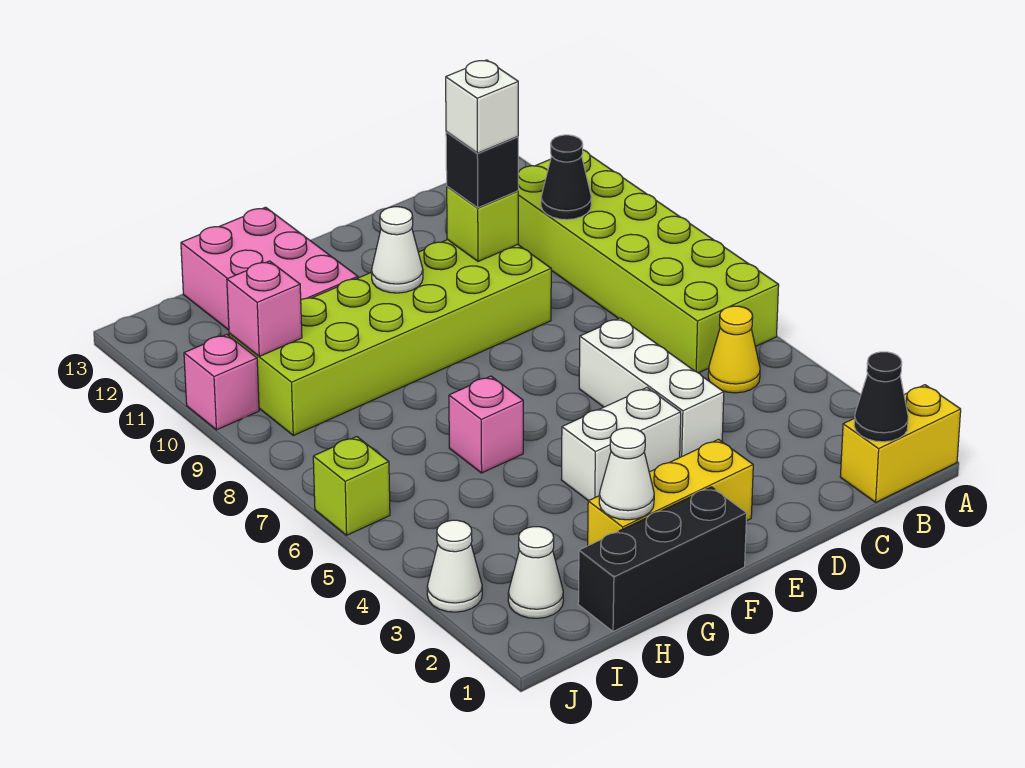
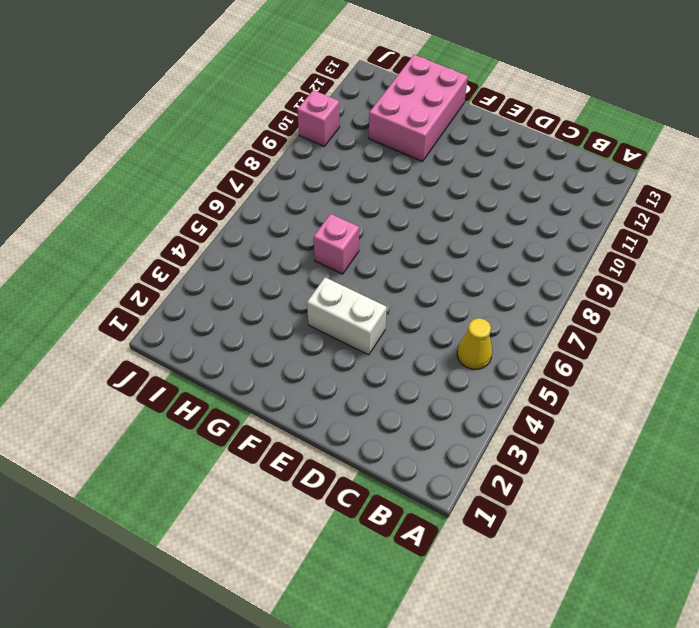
none -> yellow brick A1:B1 level 1
none -> lime brick A6:B11 level 1
none -> white brick D4:D6 level 1

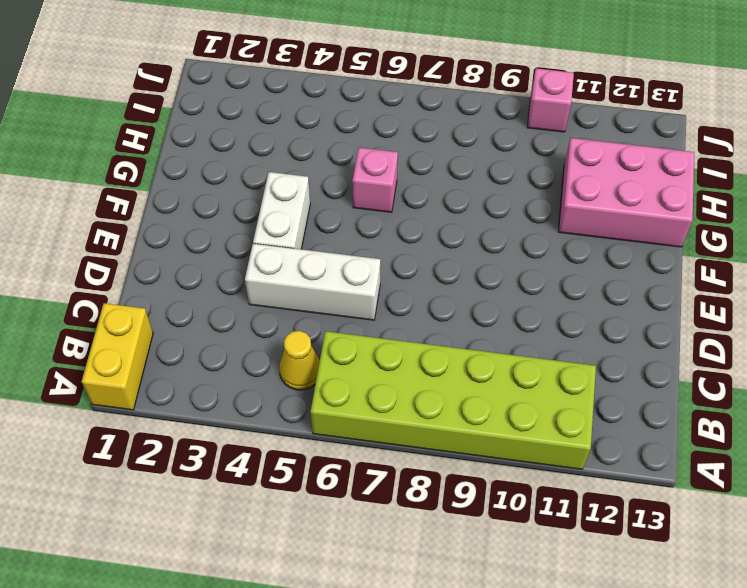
none -> lime brick D9:I10 level 1
none -> yellow brick E2:G2 level 1
none -> black brick F1:H1 level 1

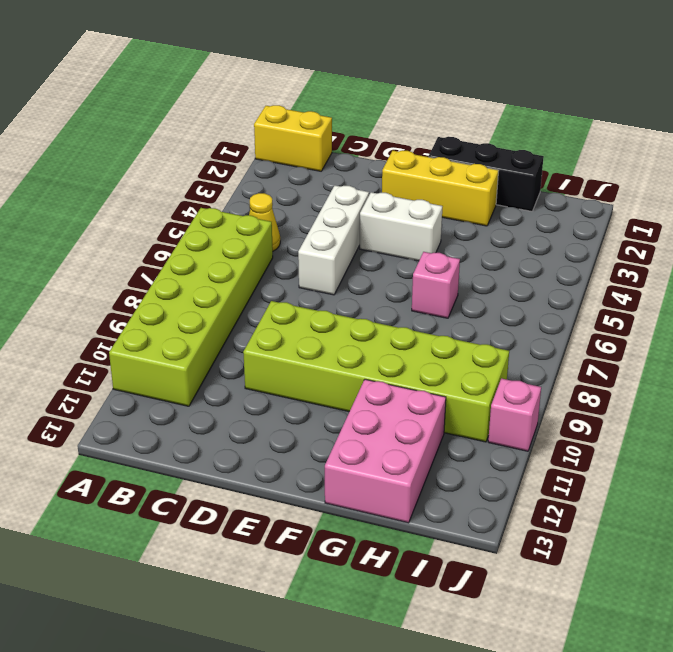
none -> white cone I2 level 1
none -> white cone J3 level 1
none -> lime brick J6 level 1

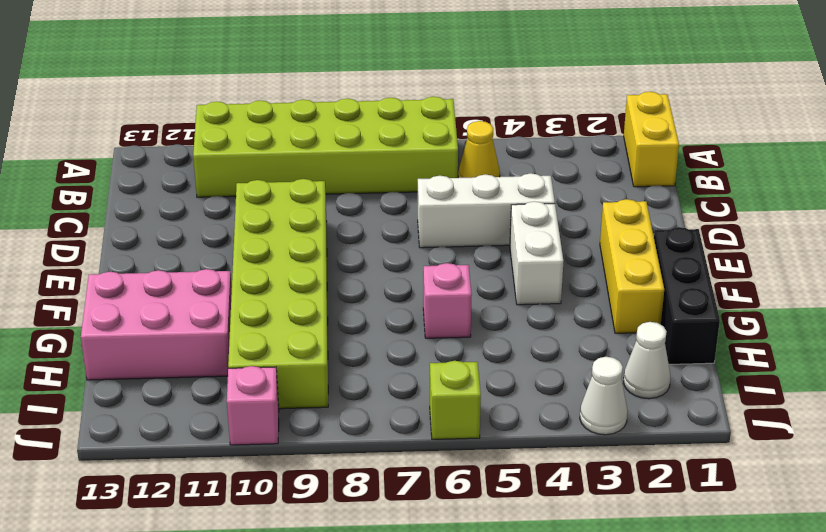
none -> black cone B1 level 2
none -> black cone B10 level 2
none -> lime brick D10 level 2

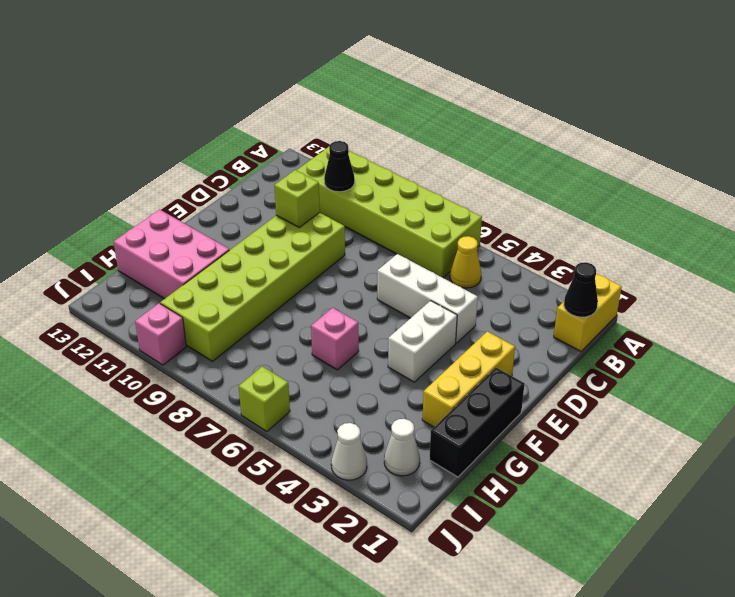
none -> white cone F10 level 2
none -> white cone G2 level 2
none -> pink brick I10 level 2

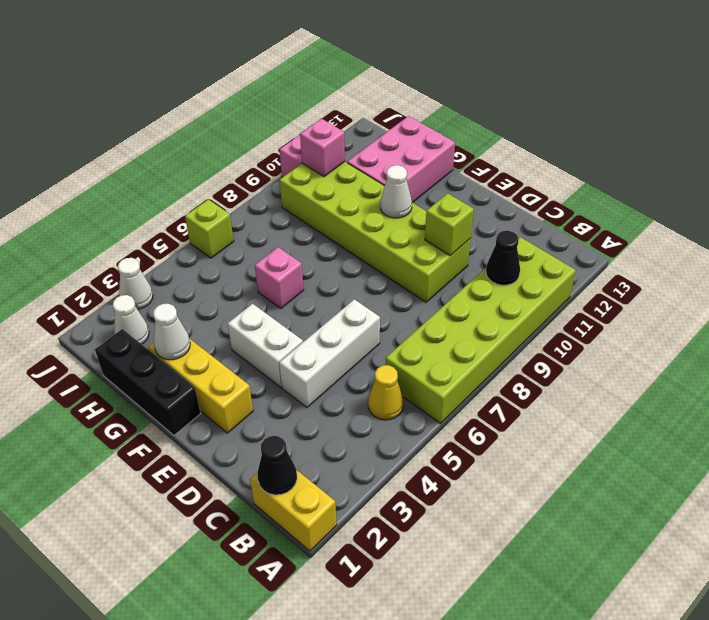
none -> black brick D10 level 3
none -> white brick D10 level 4

